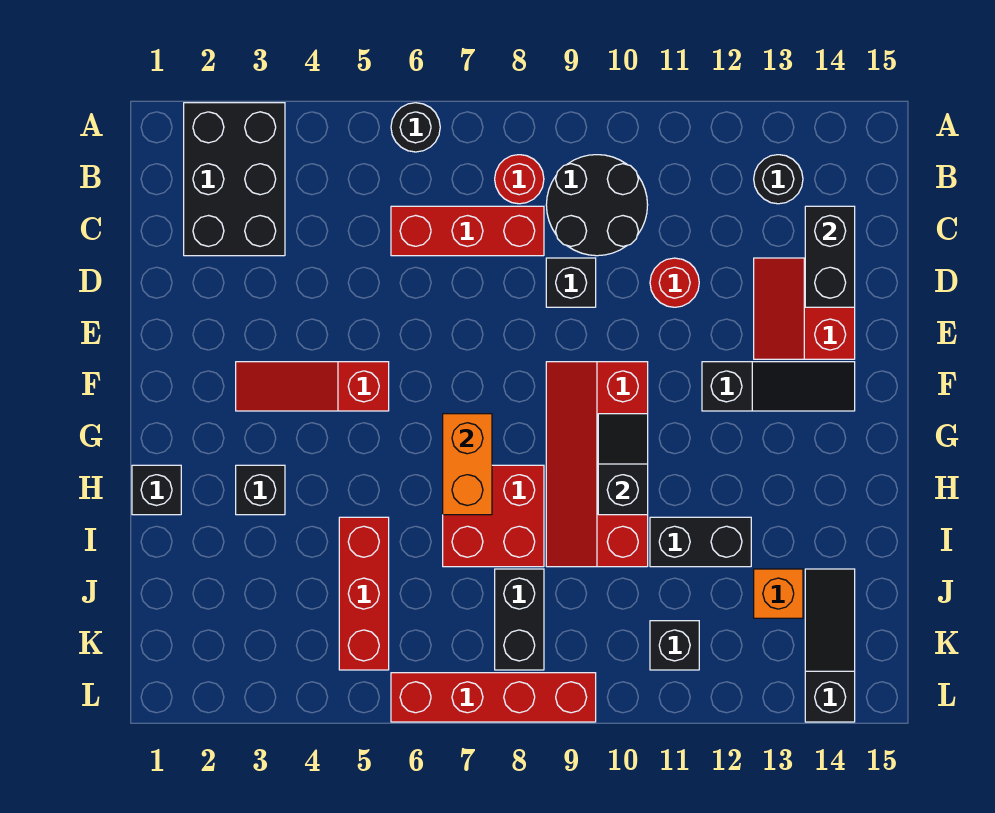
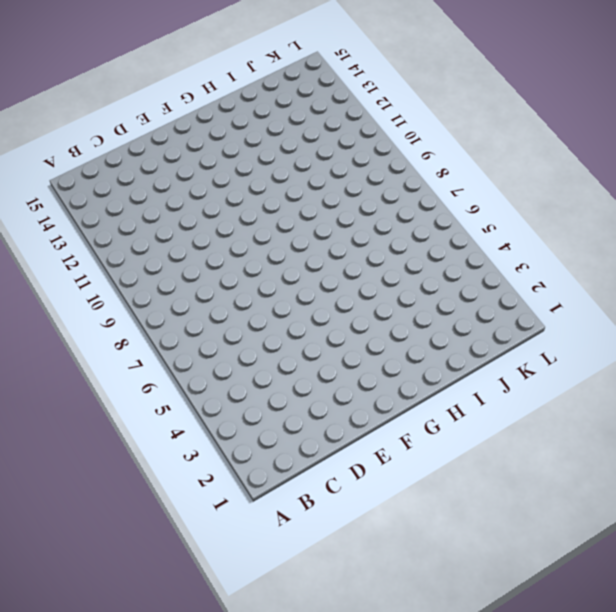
none -> black brick A2:C3 level 1
none -> black round brick A6 level 1
none -> red round brick B8 level 1

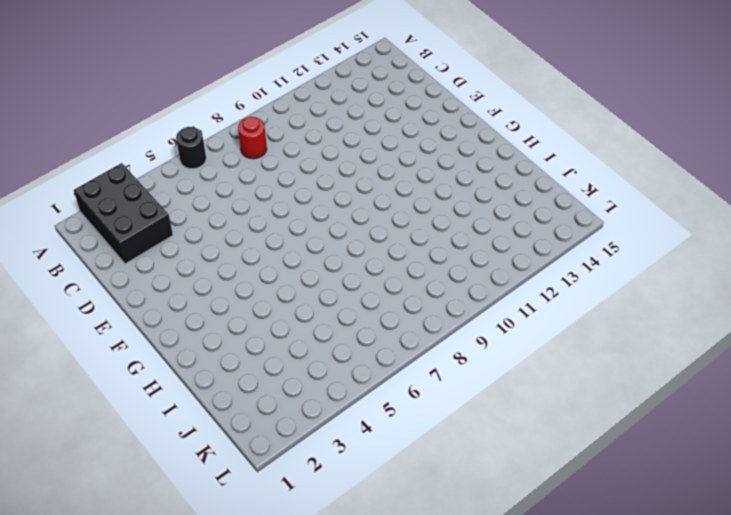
none -> black round brick B9:C10 level 1
none -> black round brick B13 level 1
none -> red brick C6:C8 level 1

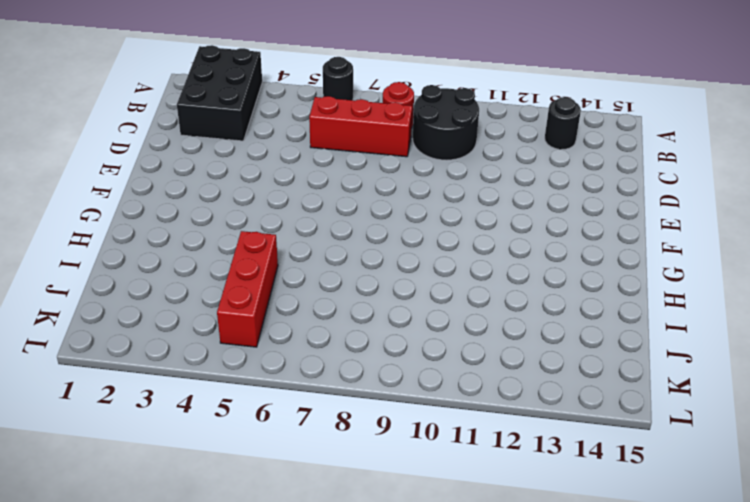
none -> black brick D9 level 1
none -> red round brick D11 level 1
none -> red slope D13:E14 level 1 top 14

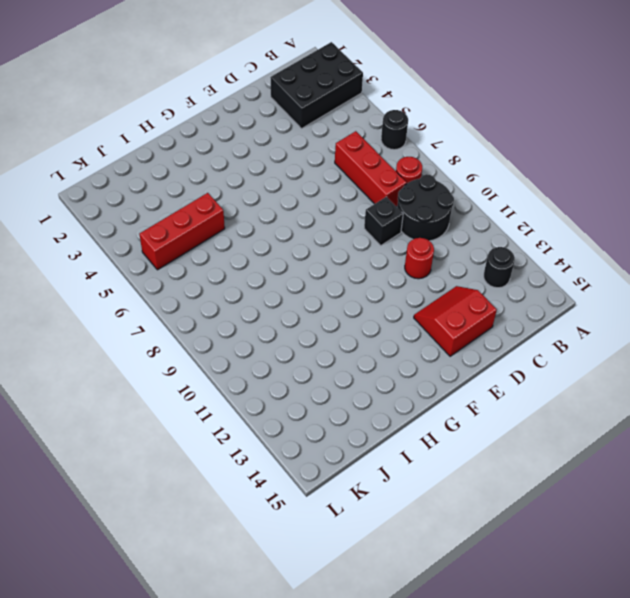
none -> red slope F3:F5 level 1 top 5
none -> red slope F9:I10 level 1 top 10
none -> black slope F12:F14 level 1 top 12

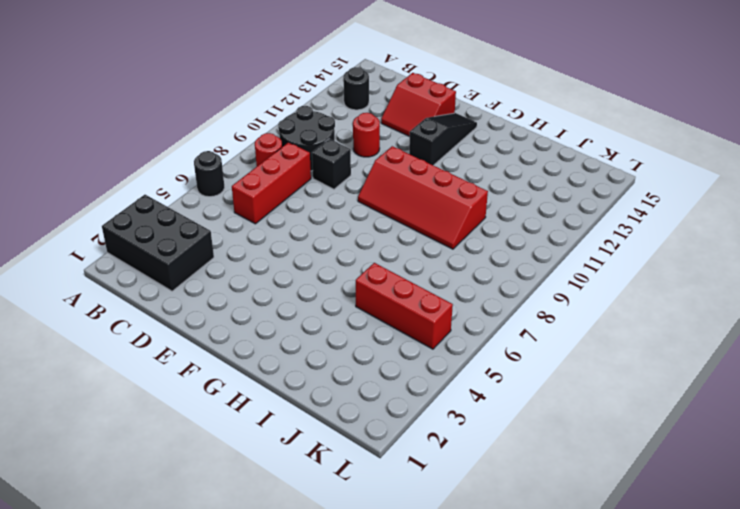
none -> red slope F3:F5 level 1 top 5
none -> black brick H1 level 1
none -> black brick H3 level 1

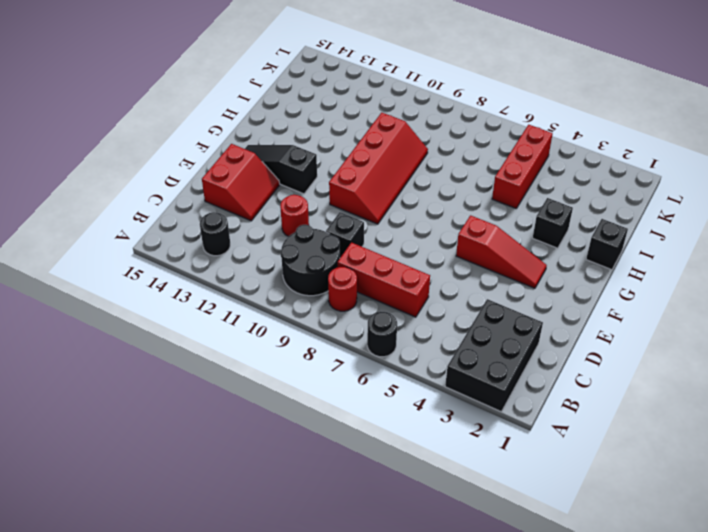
none -> red brick H7:I8 level 1
none -> black brick I11:I12 level 1
none -> black brick J8:K8 level 1

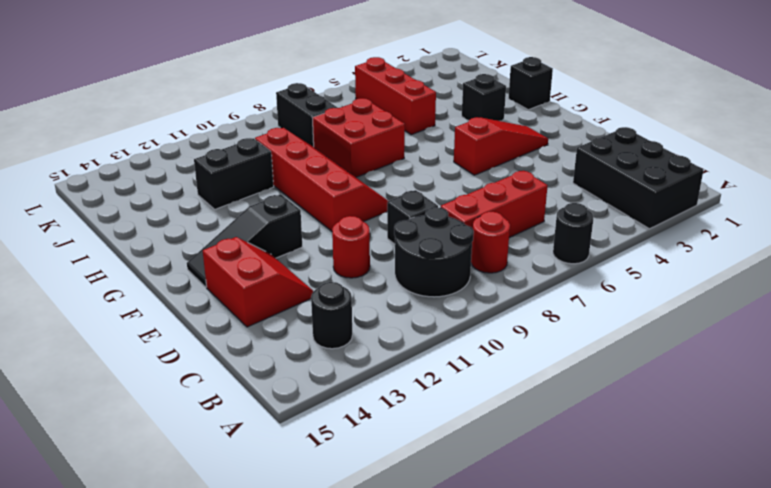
none -> orange brick J13 level 1
none -> black slope J14:L14 level 1 top L
none -> black brick K11 level 1

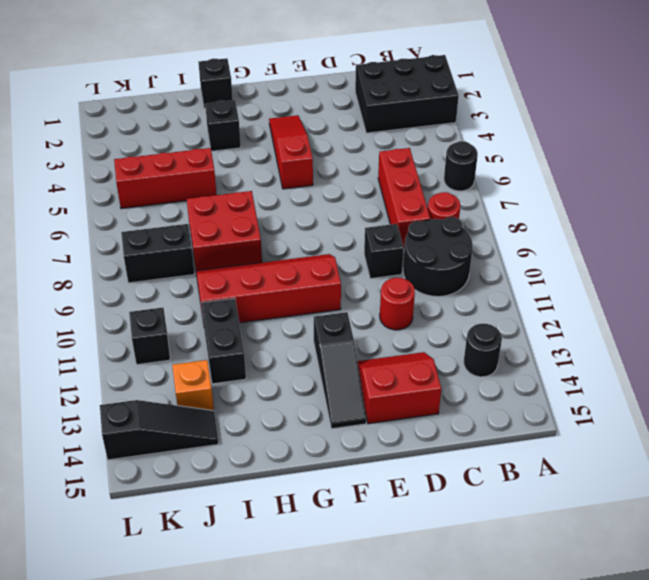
none -> red brick L6:L9 level 1
none -> black brick C14:D14 level 2
none -> orange brick G7:H7 level 2

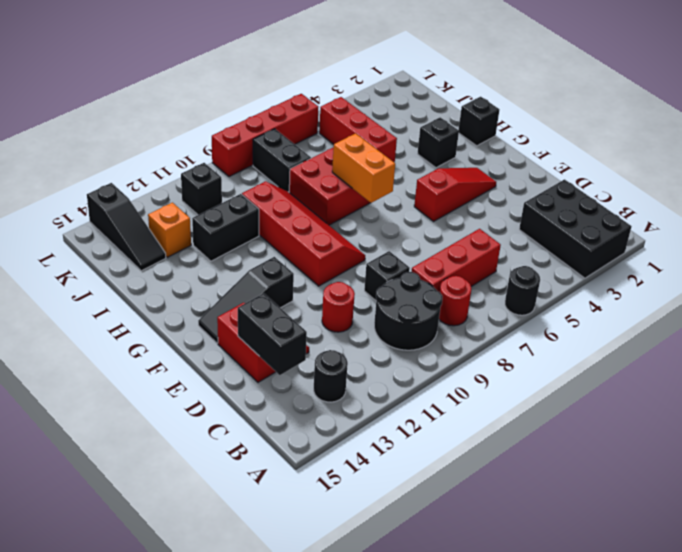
none -> black slope G10:H10 level 2 top H

